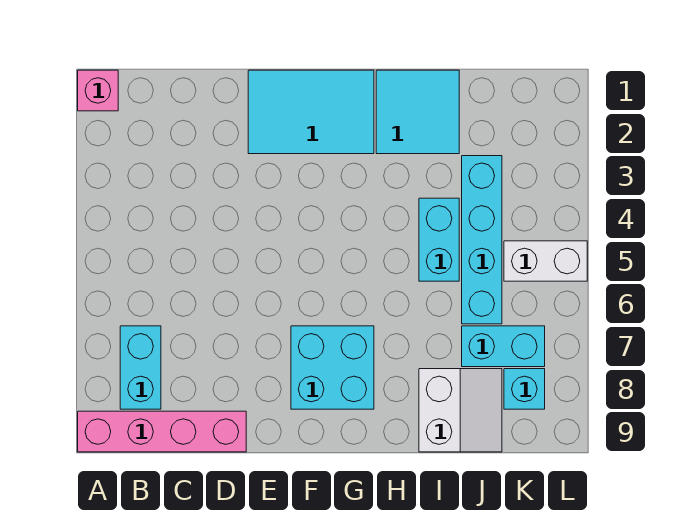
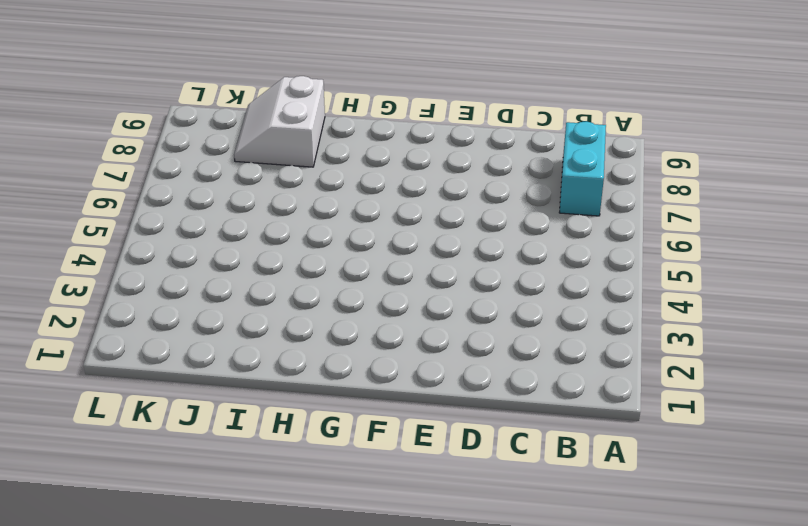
none -> pink brick A1 level 1
none -> pink brick A9:D9 level 1
none -> cyan tile E1:G2 level 1

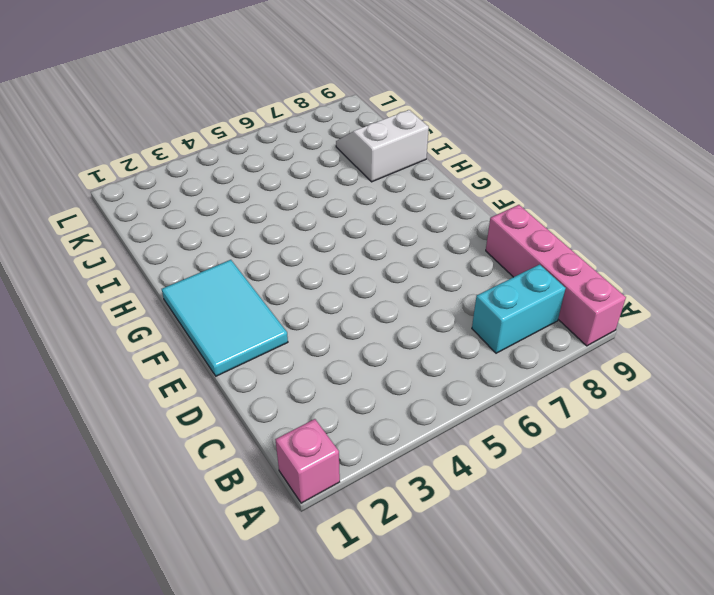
none -> cyan brick F7:G8 level 1
none -> cyan tile H1:I2 level 1
none -> cyan brick I4:I5 level 1

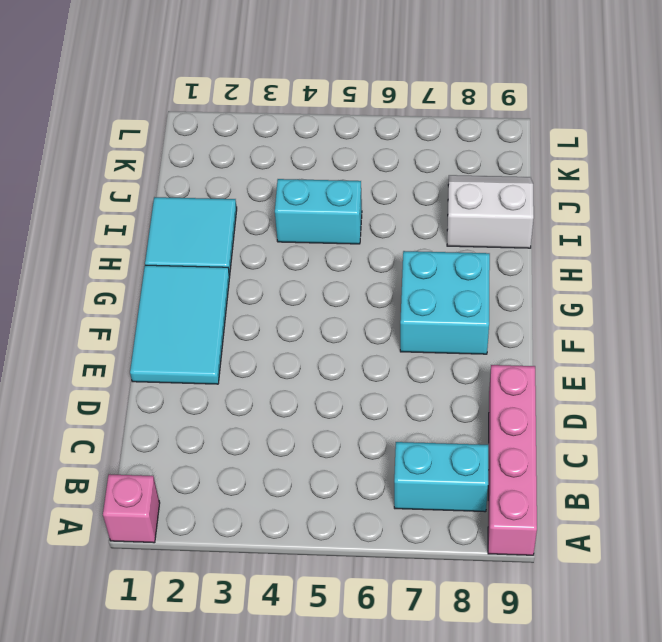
none -> cyan brick J3:J6 level 1
none -> cyan brick J7:K7 level 1
none -> white brick K5:L5 level 1

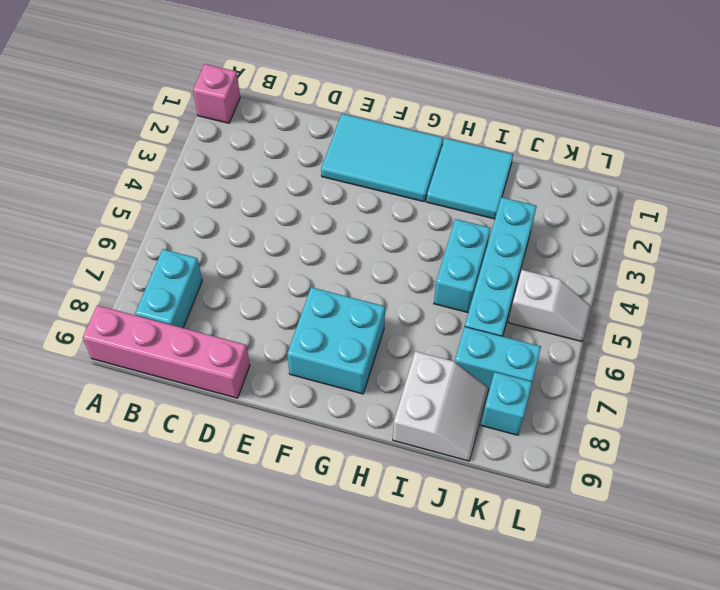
white slope K5:L5 level 1 top K -> white brick K5:L5 level 1

